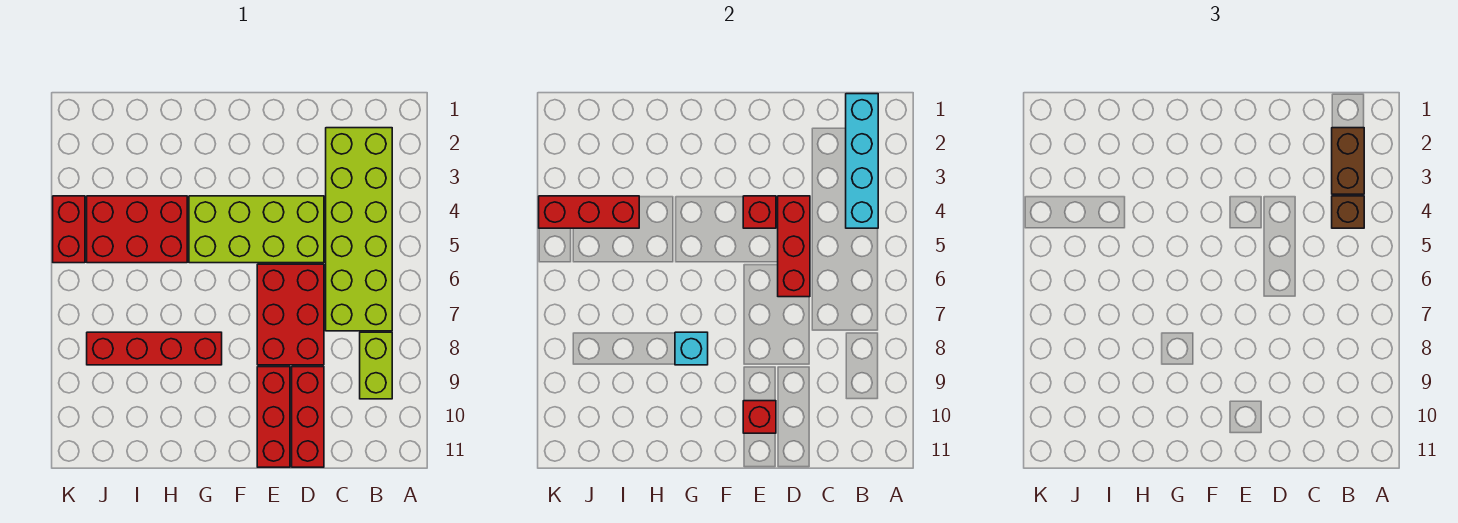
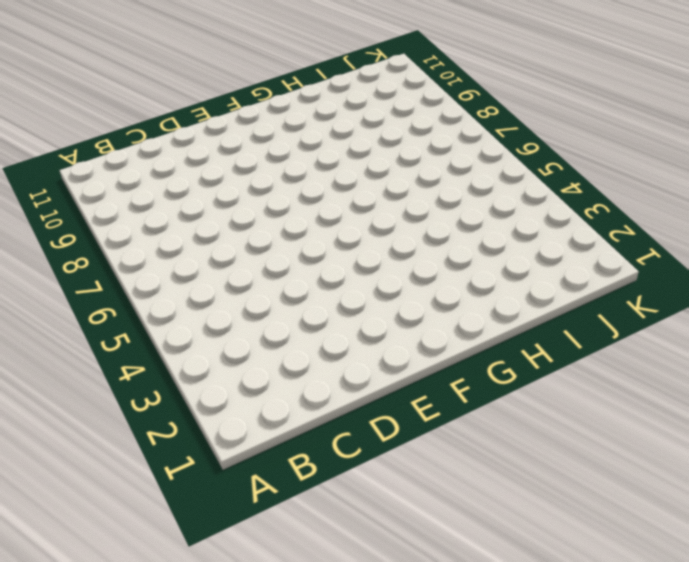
none -> lime brick B2:C7 level 1
none -> lime brick B8:B9 level 1
none -> lime brick D4:G5 level 1

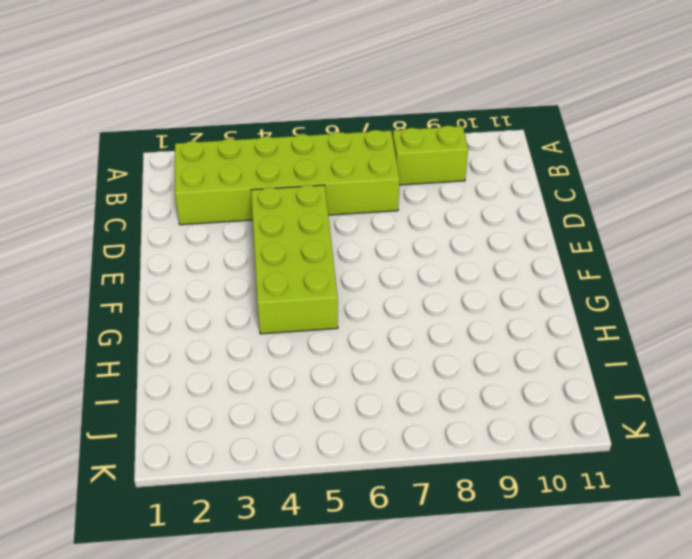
none -> red brick D6:E8 level 1
none -> red brick D9:D11 level 1
none -> red brick E9:E11 level 1

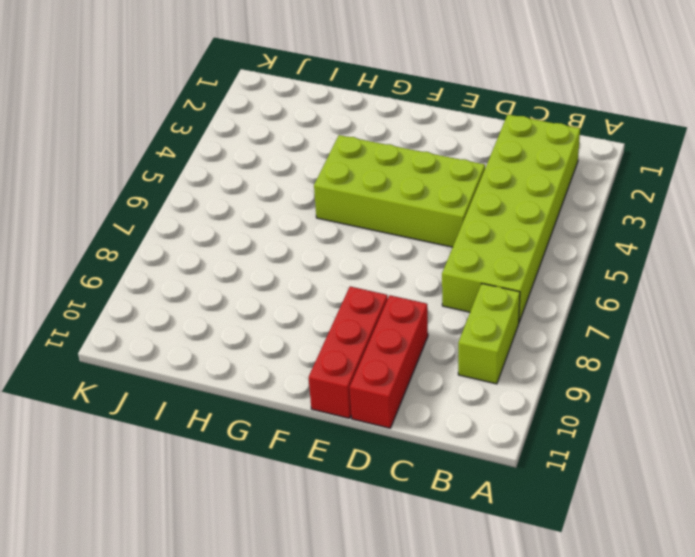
none -> red brick D6:E8 level 1
none -> red brick G8:J8 level 1
none -> red brick H4:J5 level 1

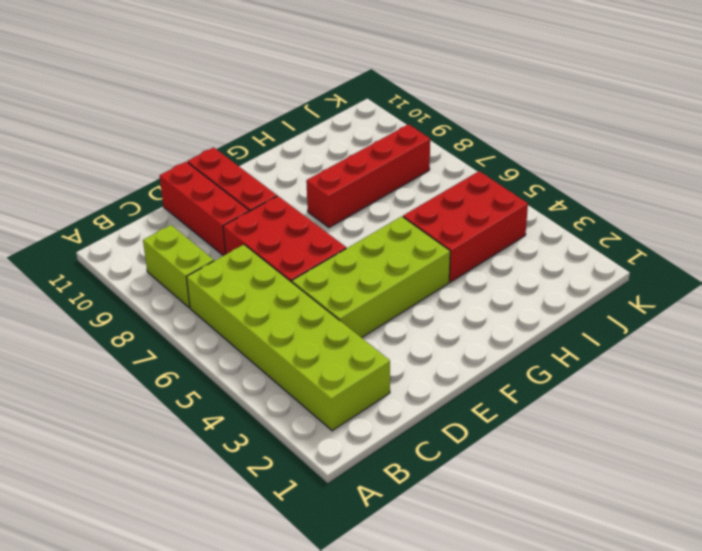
none -> red brick K4:K5 level 1
none -> cyan brick B1:B4 level 2
none -> red brick D4:D6 level 2

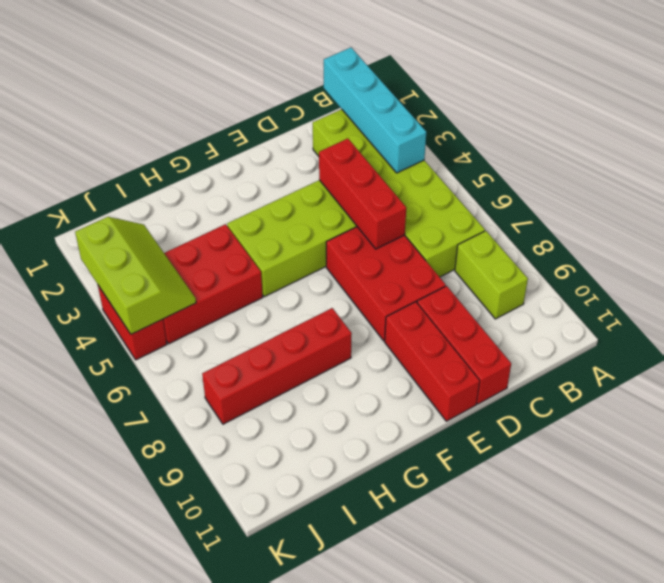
lime slope J3:K5 level 2 top K -> red brick I4:K4 level 2
none -> red brick E4 level 2
none -> red brick E10 level 2
none -> cyan brick G8 level 2

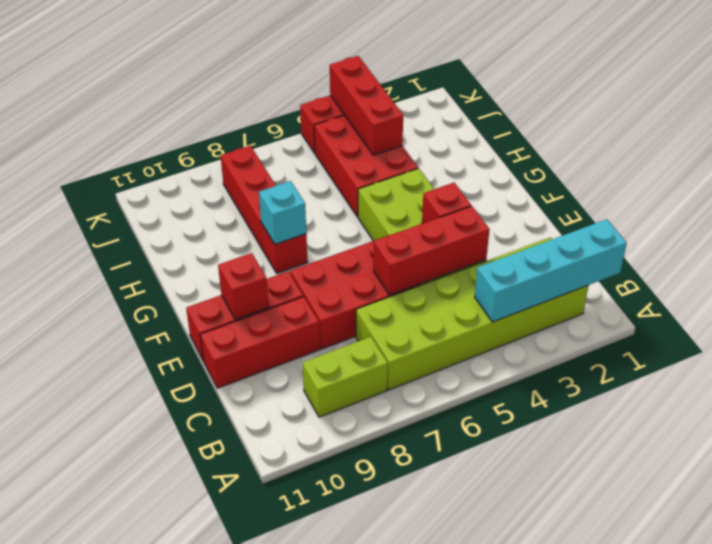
none -> brown brick B2:B3 level 3
none -> brown brick B4 level 3

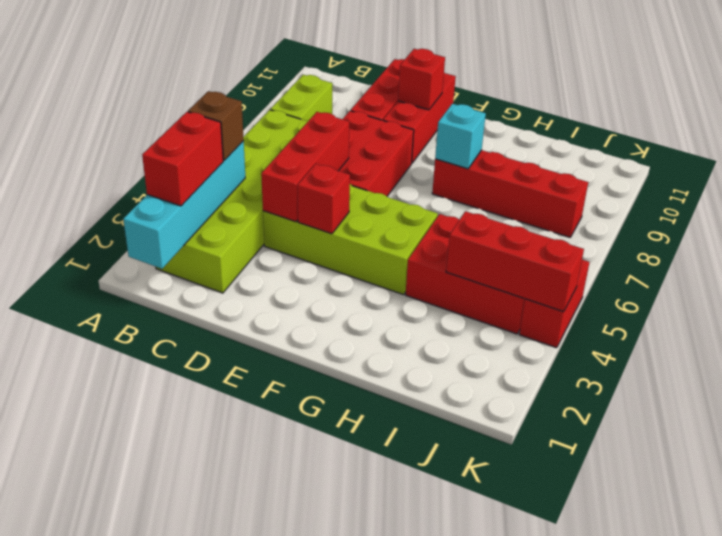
red brick B2:B3 level 3 -> brown brick B2:B3 level 3

